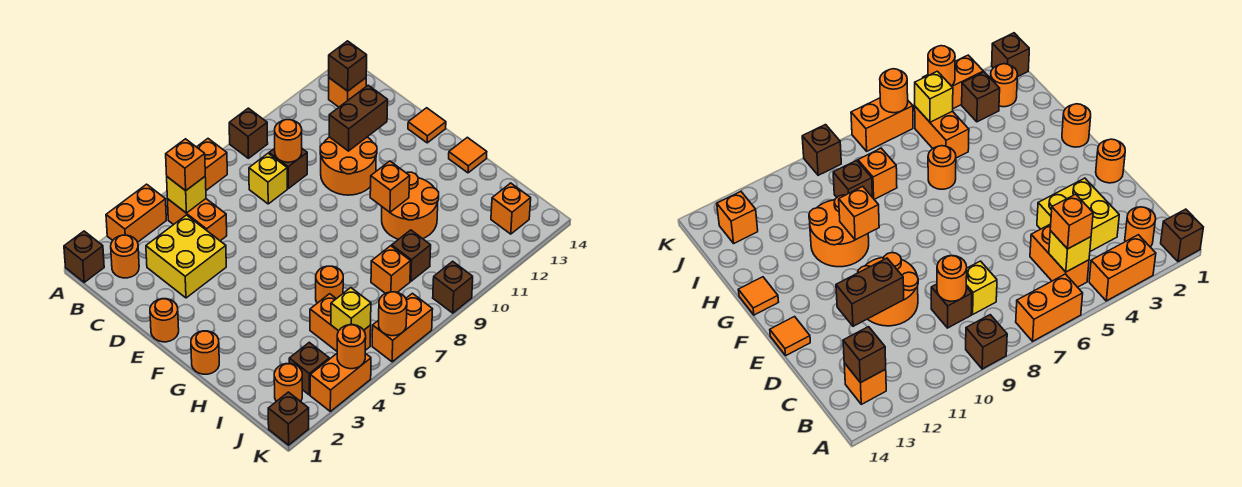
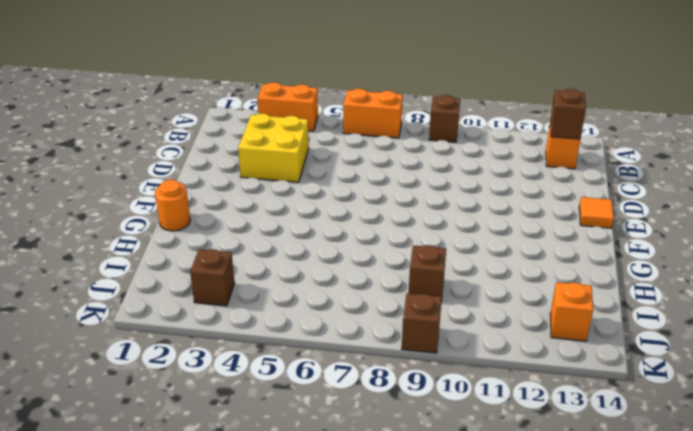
none -> brown brick A1 level 1
none -> orange round brick B2 level 1
none -> orange brick B5:C5 level 1
none -> yellow brick C8 level 1

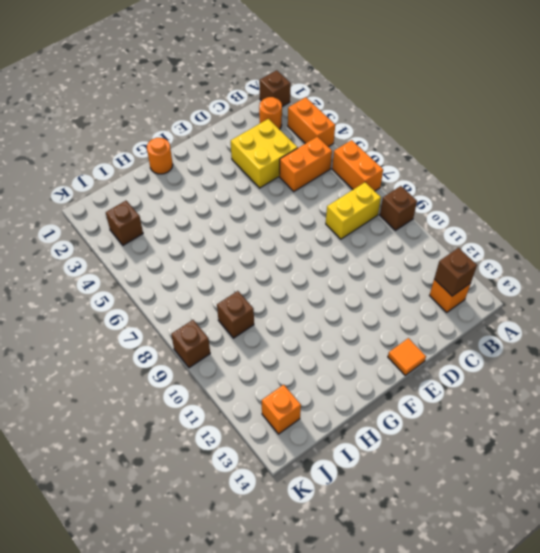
yellow brick B8:C8 level 1 -> yellow brick C8 level 1
none -> brown brick C9 level 1
none -> orange round brick D10:E11 level 1
none -> orange round brick E1 level 1
none -> orange round brick G10:H11 level 1

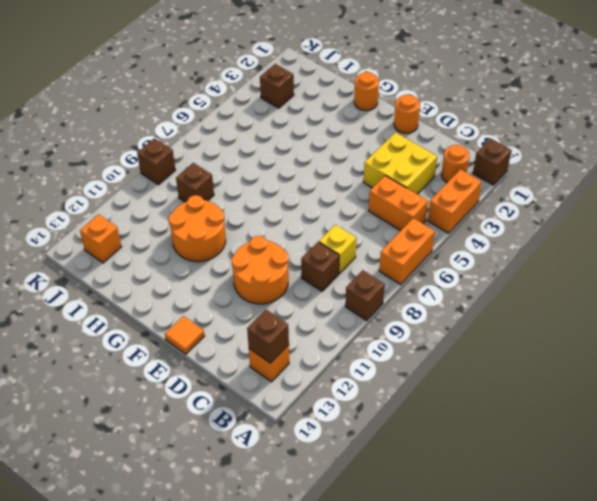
none -> orange tile G14 level 1
none -> orange round brick H6 level 1
none -> orange brick I5:J5 level 1
none -> orange brick I8 level 1

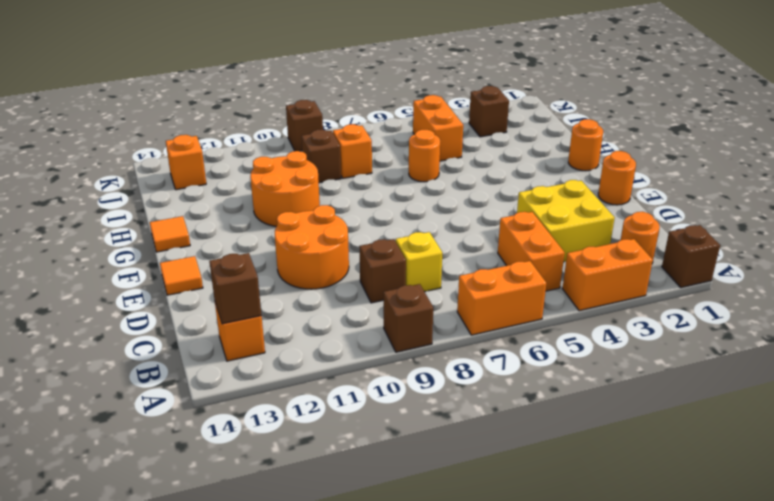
none -> orange round brick J2 level 1
none -> brown brick K1 level 1
none -> orange brick K3:K4 level 1
none -> orange brick K6:K7 level 1

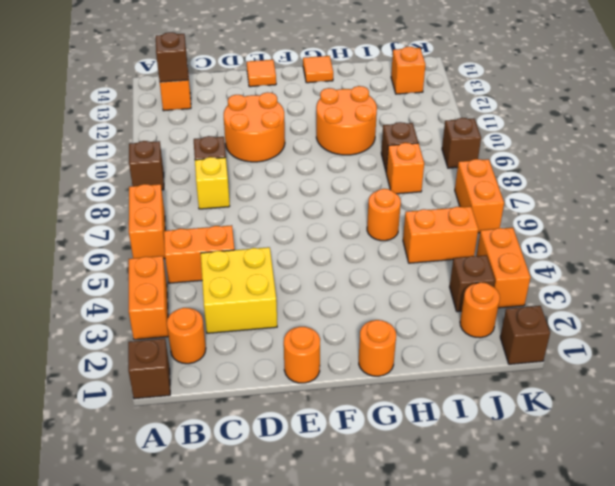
none -> yellow brick B5 level 2
none -> orange round brick C9 level 2
none -> brown brick D11:D12 level 2
none -> orange brick G10 level 2

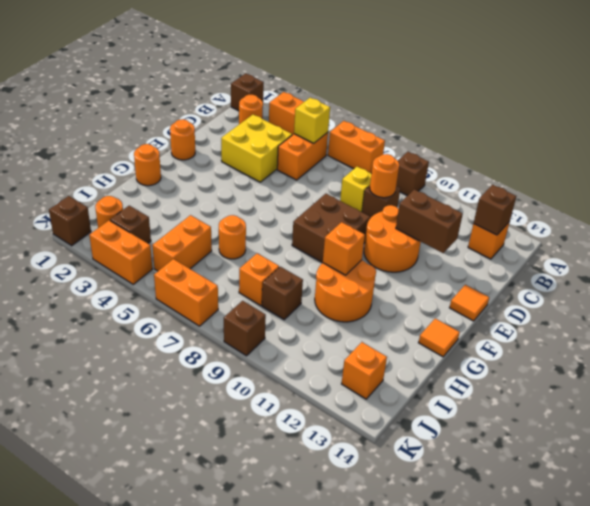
brown brick E8:F9 level 1 -> none
none -> yellow brick J5 level 2
none -> orange round brick K4 level 2
none -> orange round brick K6 level 2
none -> orange brick B5 level 3

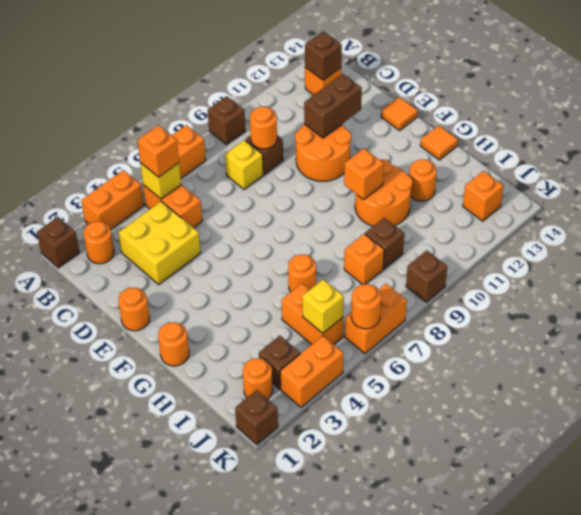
orange round brick H12 level 1 -> orange round brick K4 level 2

